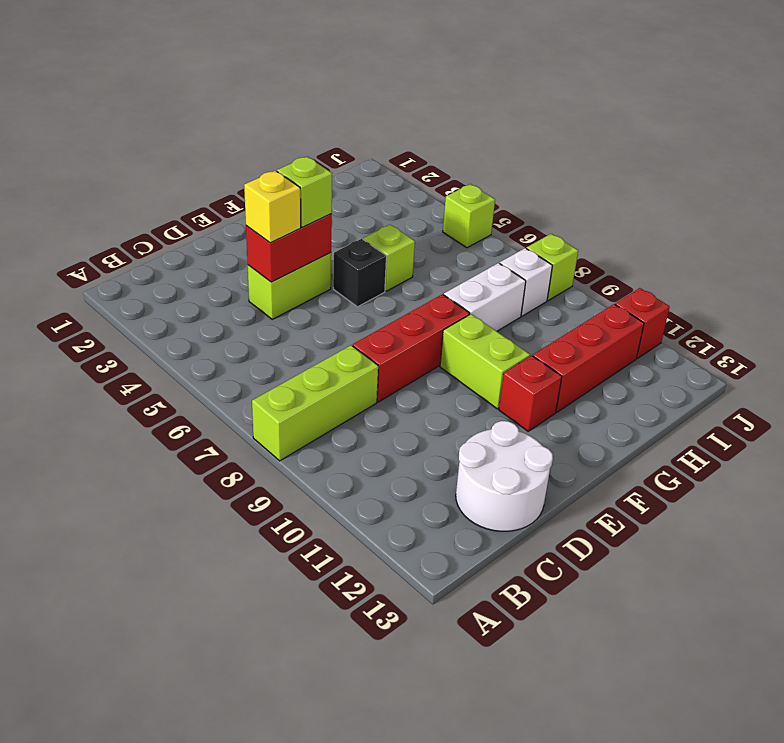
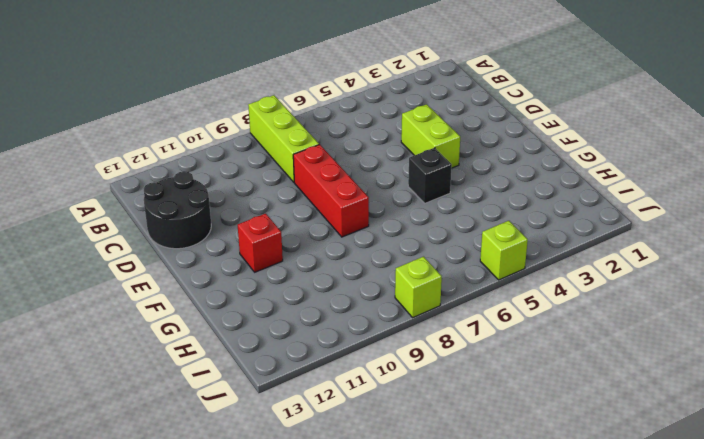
black round brick C12:D13 level 1 -> white round brick C12:D13 level 1
none -> lime brick F9:F10 level 1
none -> lime brick G5 level 1
none -> white brick G8:H8 level 1

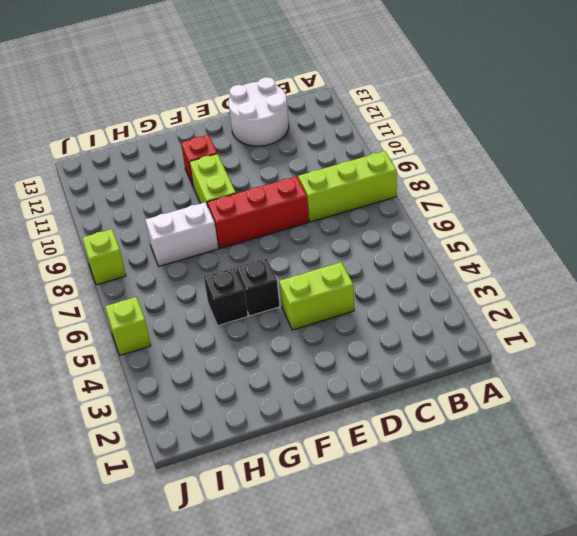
black brick G5 level 1 -> lime brick G5 level 1
none -> red brick G11:I11 level 1
none -> white brick I8 level 1
none -> red brick J11 level 1

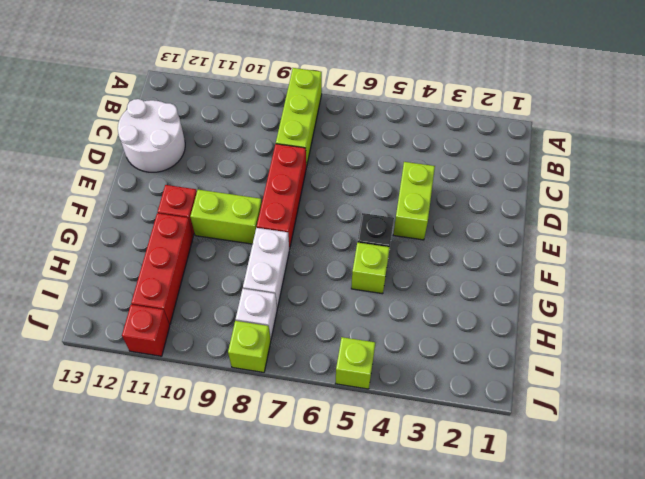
none -> red brick D4:E4 level 2
none -> yellow brick D4 level 3
none -> lime brick E4 level 3

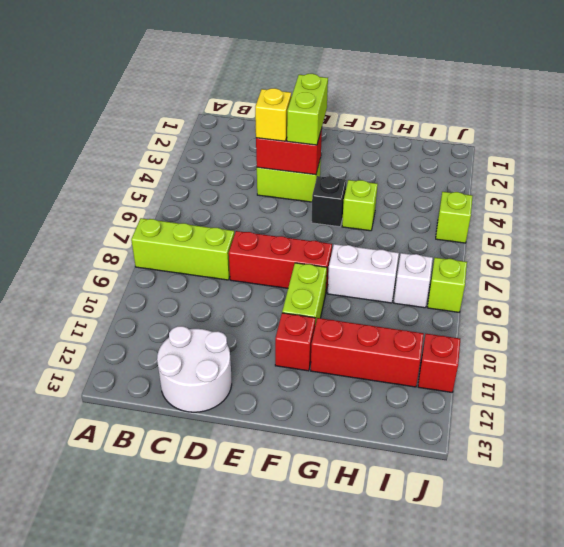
lime brick E3:E4 level 3 -> lime brick E4 level 3

